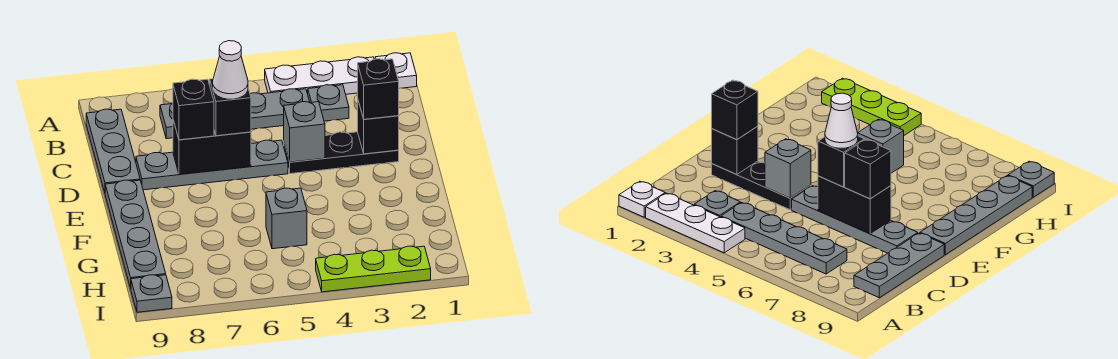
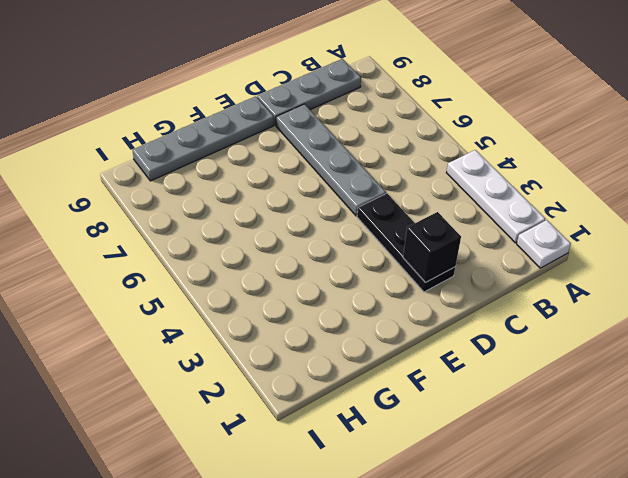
none -> grey plate B3 level 1
none -> grey plate B4:B7 level 1
none -> grey brick G5 level 1

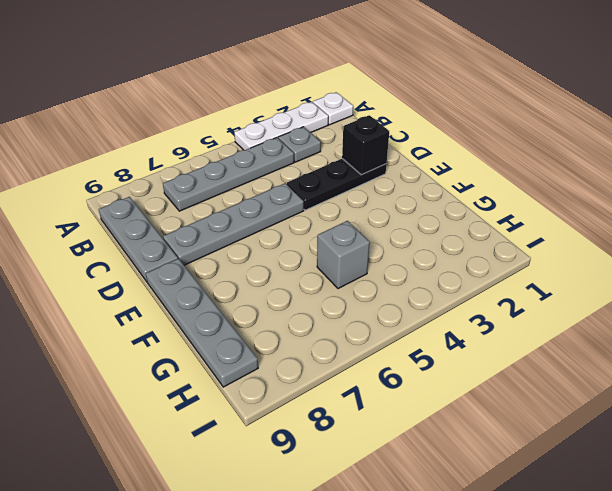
none -> lime plate I2:I4 level 1
none -> grey plate I9 level 1
none -> grey brick D4 level 2

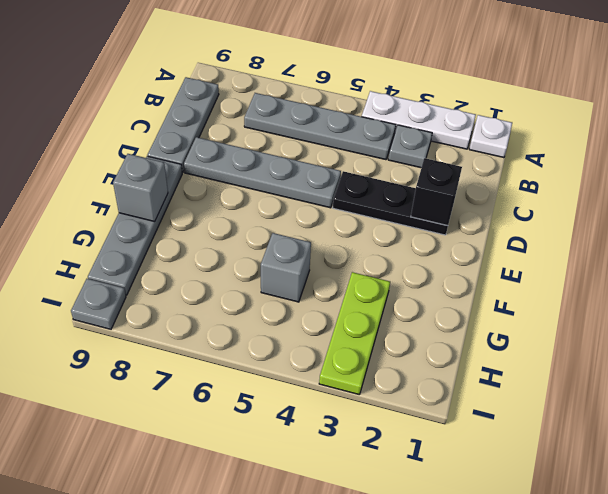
grey brick F9 level 2 -> grey brick D4 level 2
lime plate G3:I3 level 1 -> lime plate I2:I4 level 1
none -> black brick D6:D7 level 2
none -> black brick D2 level 3
none -> black brick D6 level 3

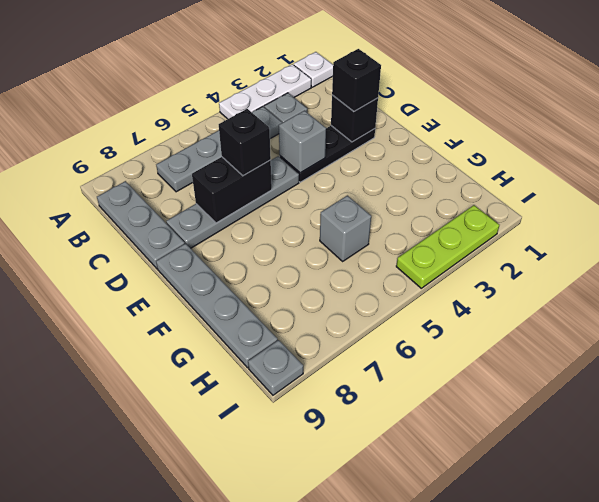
none -> black brick D7 level 3
none -> white cone D6 level 4

